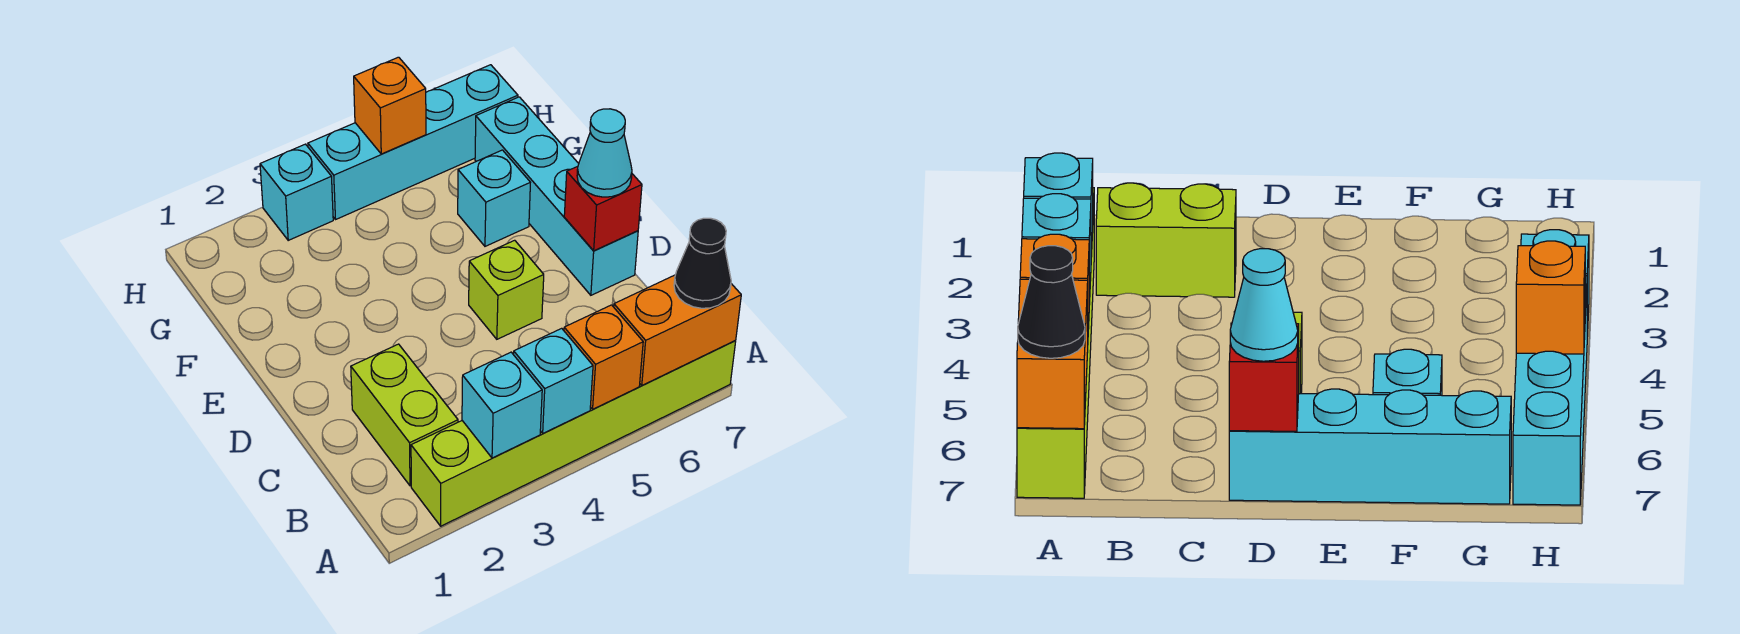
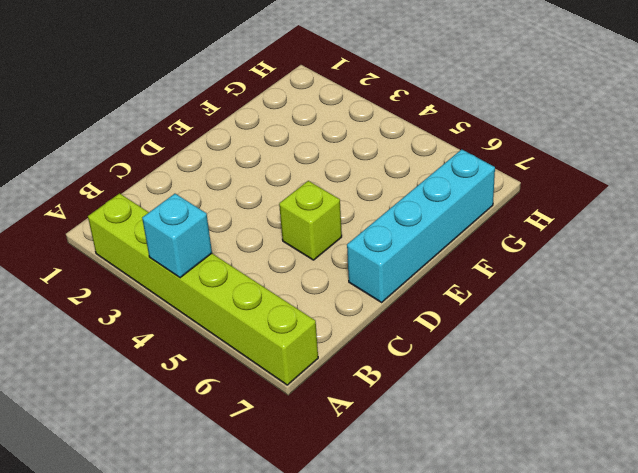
none -> lime brick B2:C2 level 1
none -> cyan brick F6 level 1
none -> cyan brick H3 level 1

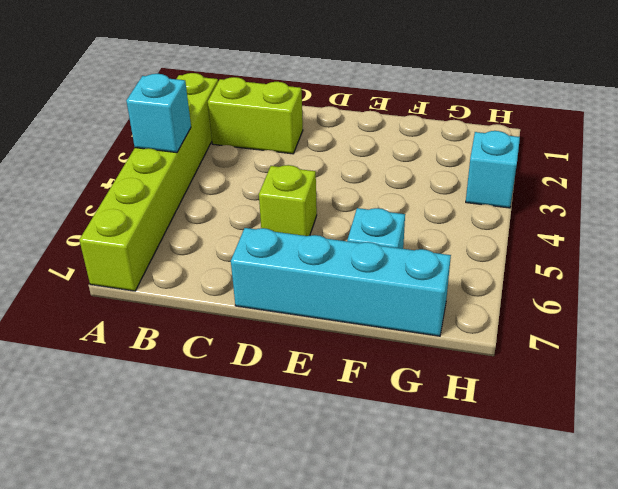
none -> cyan brick H4:H7 level 1
none -> cyan brick A3 level 2
none -> orange brick A5 level 2

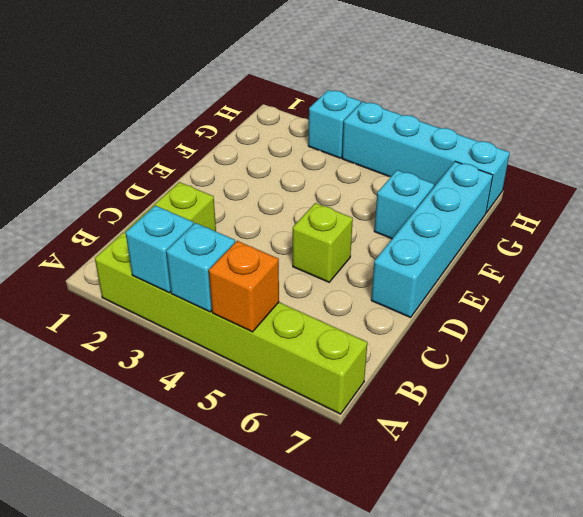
none -> orange brick A6:A7 level 2
none -> red brick D7 level 2
none -> orange brick H5 level 2

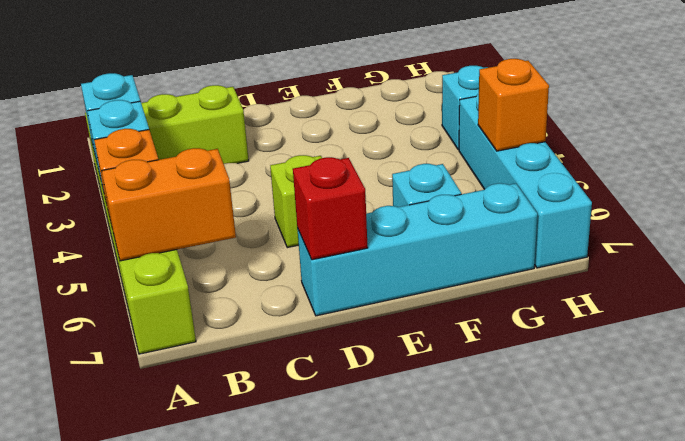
orange brick A6:B6 level 2 -> orange brick A6:A7 level 2
none -> black cone A7 level 3
none -> cyan cone D7 level 3

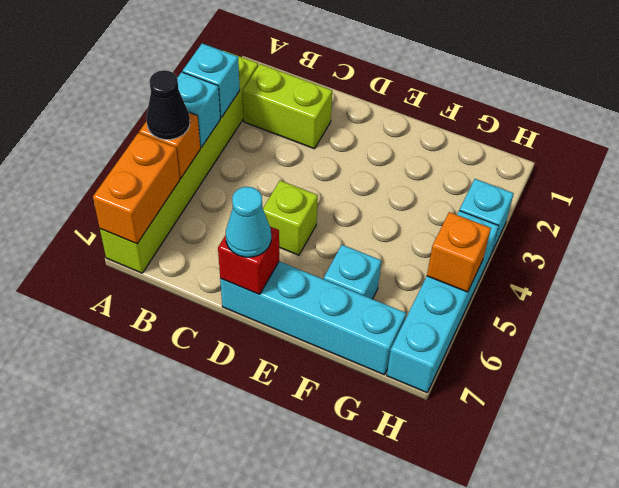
black cone A5 level 3 -> black cone A7 level 3

